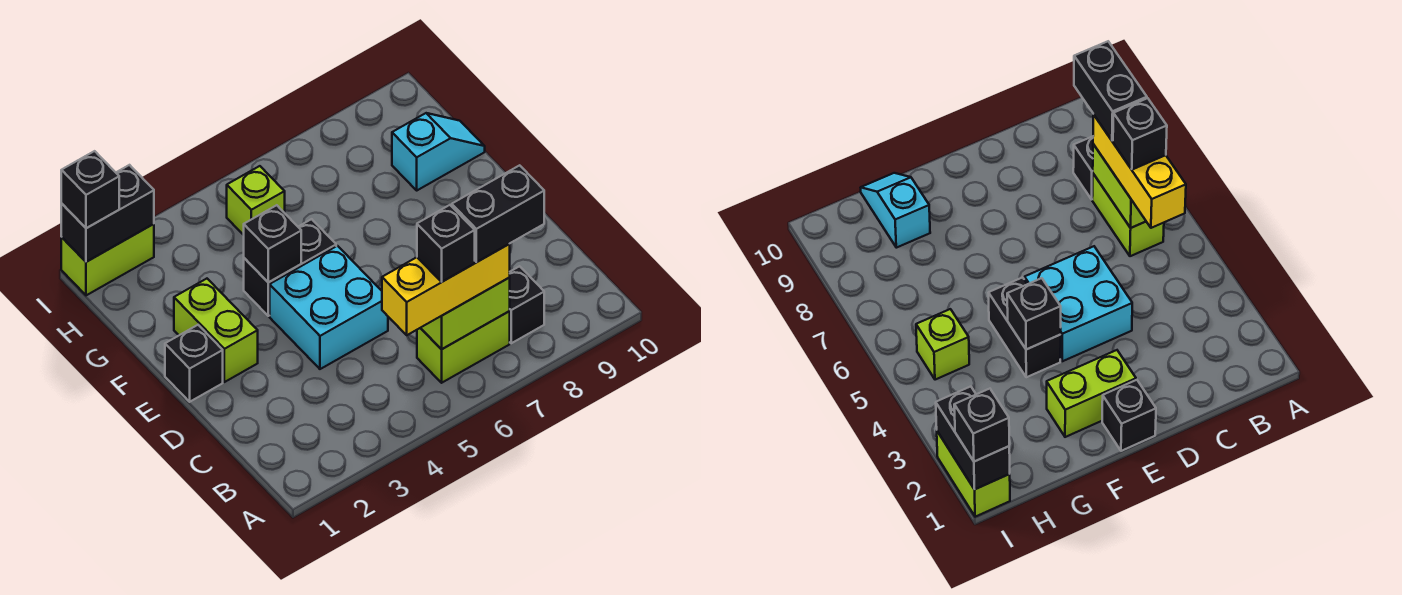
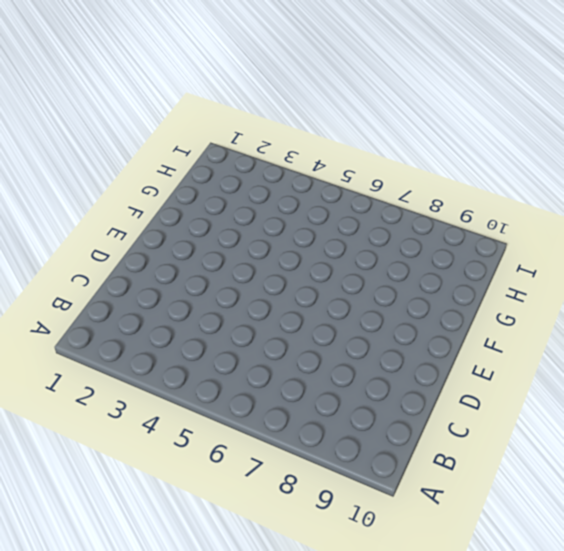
none -> lime brick B6:B7 level 1
none -> black brick B8 level 1
none -> cyan brick D4:E5 level 1

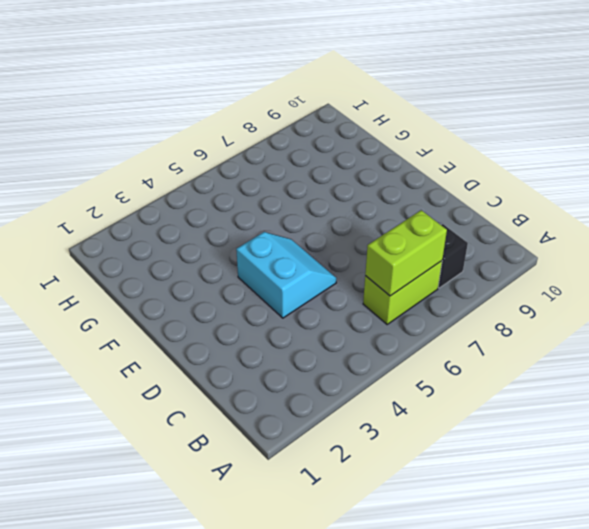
cyan slope D4:E5 level 1 top 4 -> cyan brick D4:E5 level 1
none -> black brick E1 level 1
none -> lime brick E2:F2 level 1
none -> black brick F4:F5 level 1

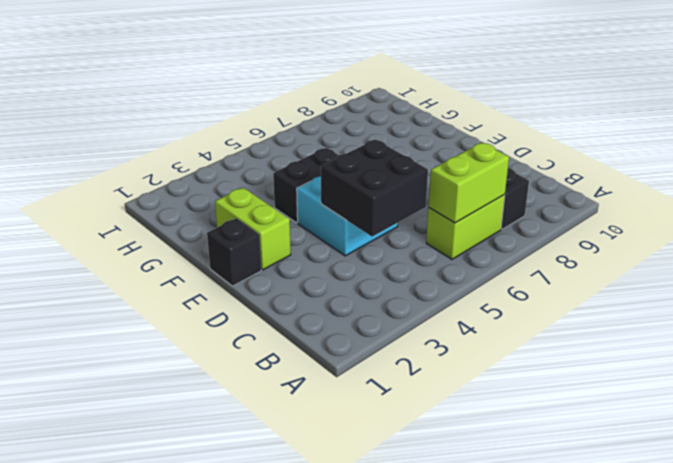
black brick C4:D5 level 2 -> none
none -> cyan slope G9:G10 level 1 top 9
none -> lime brick H5 level 1
none -> lime brick I1:I2 level 1

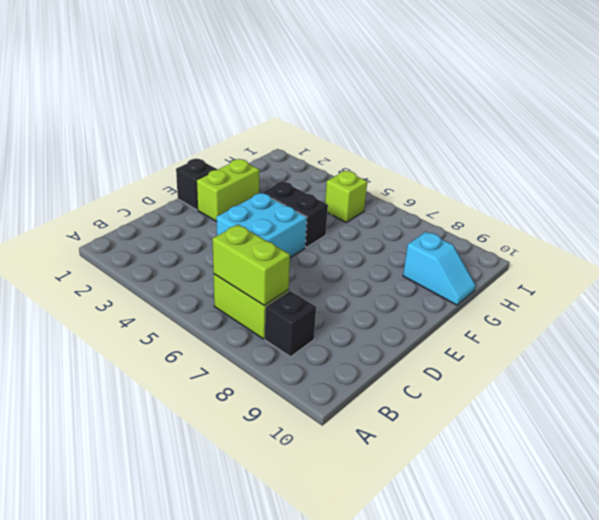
none -> lime brick I1:I2 level 1
none -> black brick F4 level 2
none -> black brick I1:I2 level 2

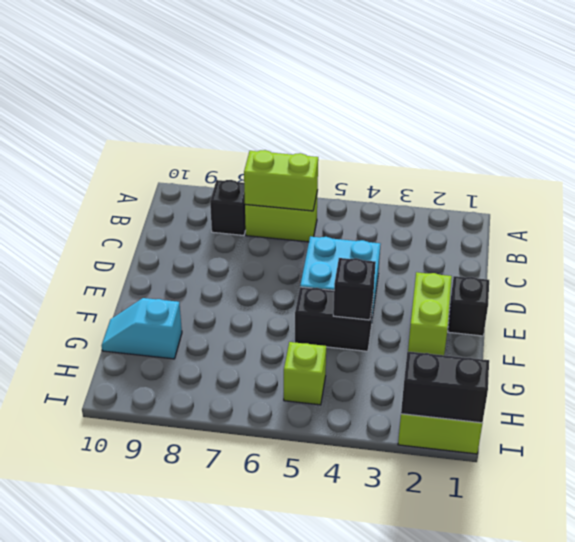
none -> yellow brick B5:B7 level 3
none -> black brick I1 level 3
none -> black brick B6 level 4

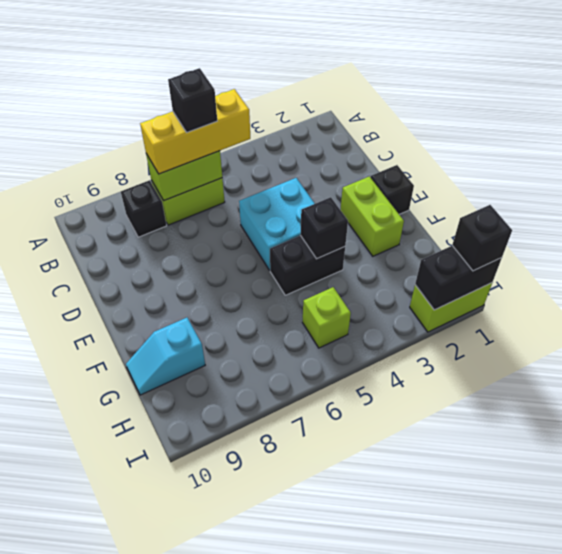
none -> black brick B7:B8 level 4

